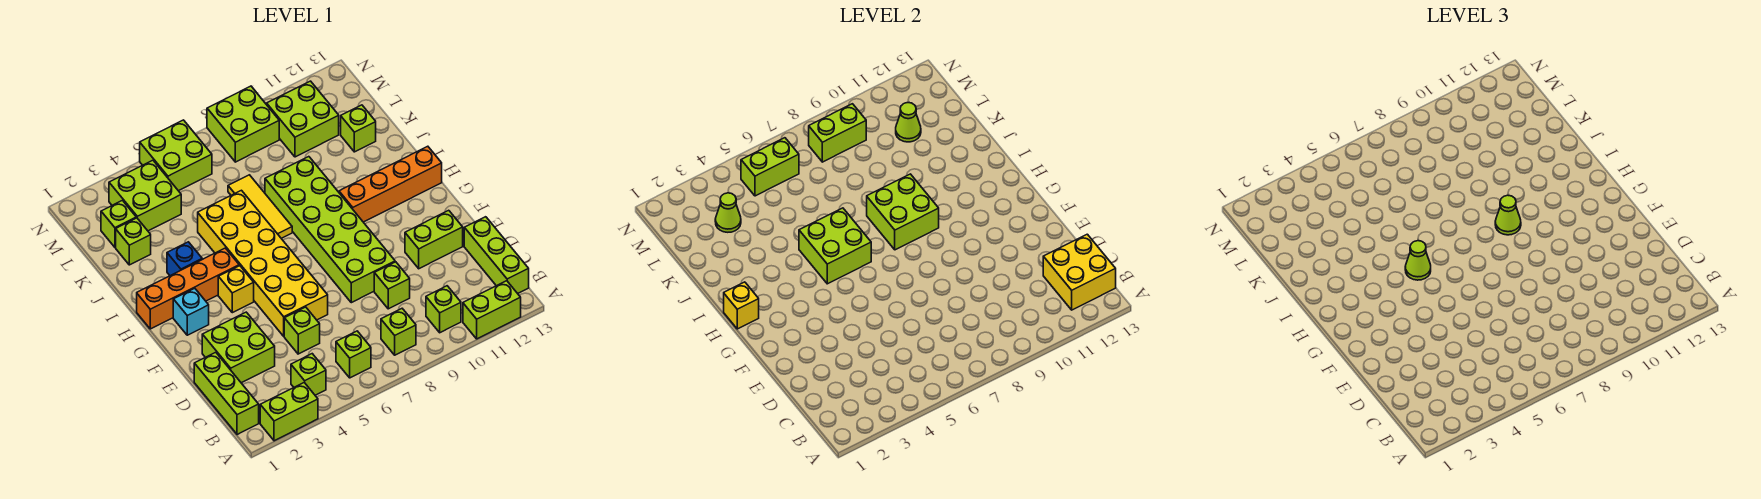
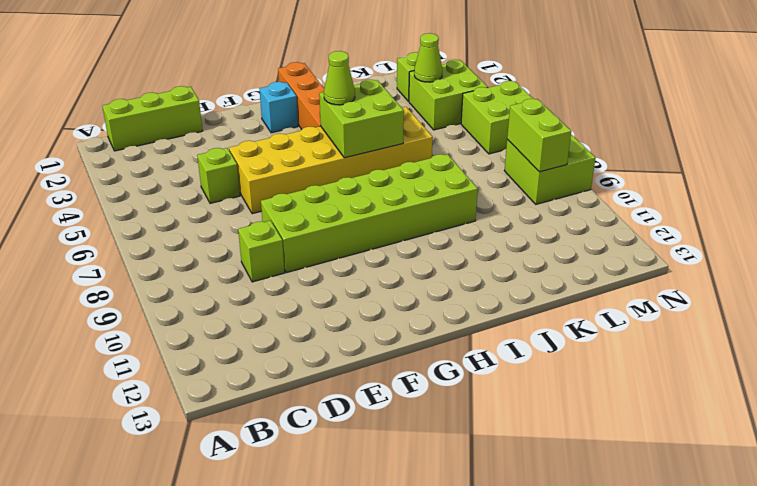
none -> lime brick A2:A3 level 1
none -> lime brick A11:A12 level 1
none -> lime brick B4 level 1
none -> lime brick B6 level 1

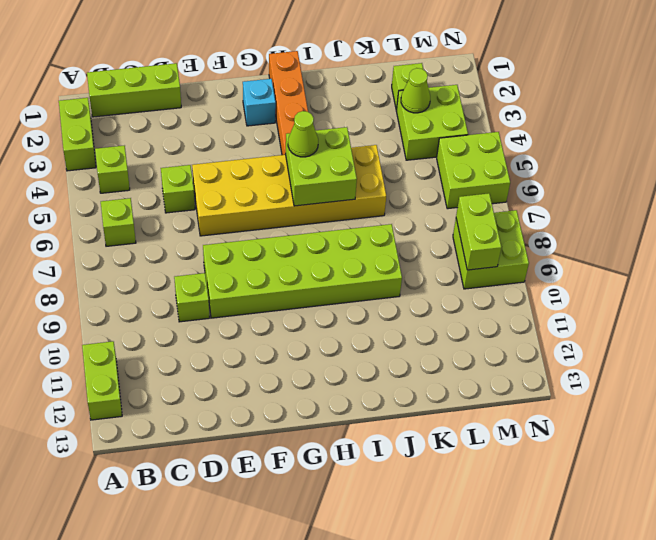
none -> lime brick B8 level 1
none -> lime brick B10 level 1
none -> lime brick B13:D13 level 1
none -> lime brick D2:E3 level 1

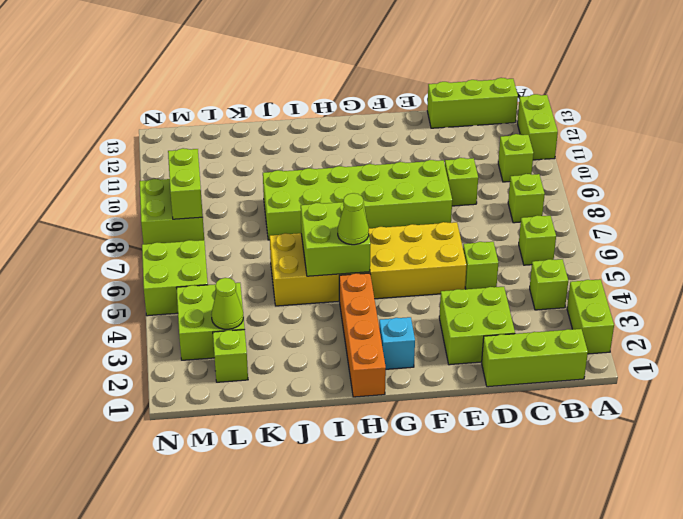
none -> lime brick E11:E12 level 1
none -> yellow brick G4 level 1
none -> orange brick H10:H13 level 1
none -> blue brick I3 level 1

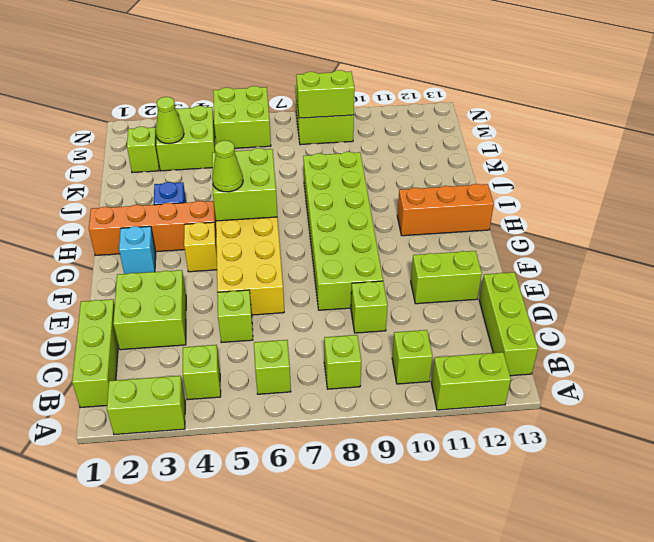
orange brick H11:H13 level 1 -> orange brick H10:H13 level 1
none -> yellow tile I7:K7 level 1
none -> lime brick K2 level 1
none -> lime brick K12 level 1
none -> lime brick L10:M11 level 1

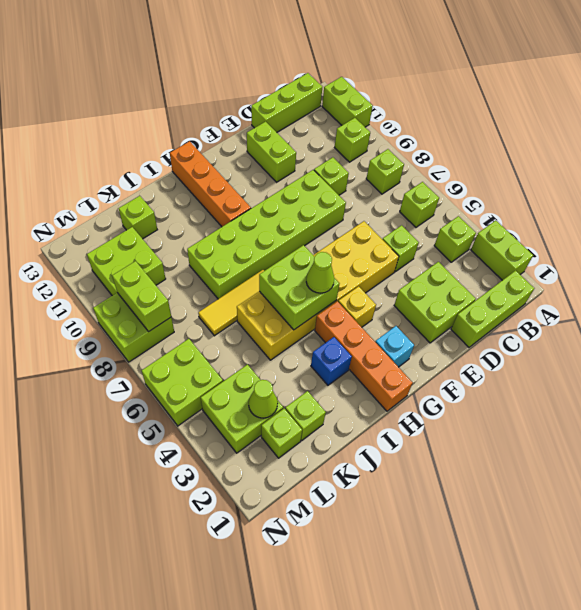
none -> yellow brick B12:C13 level 2
none -> yellow brick H1 level 2
none -> lime brick H8:I9 level 2
none -> lime cone L11 level 2

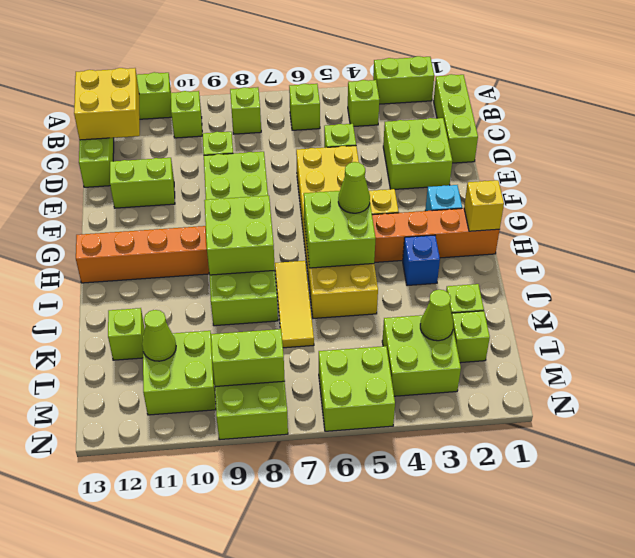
none -> lime brick M5:M6 level 2
none -> lime cone H9 level 3

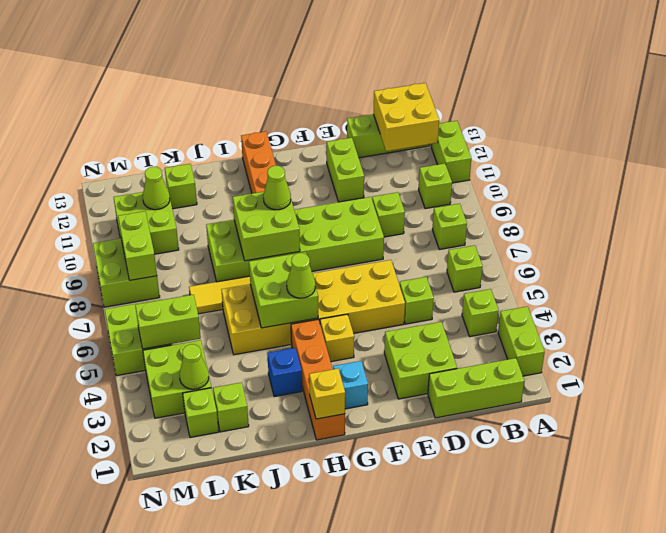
lime brick L5:M5 level 2 -> lime brick M5:M6 level 2

